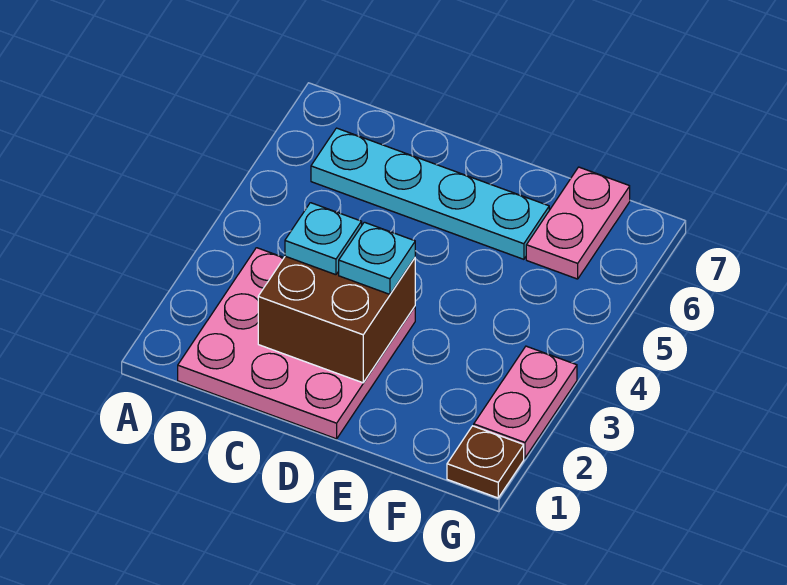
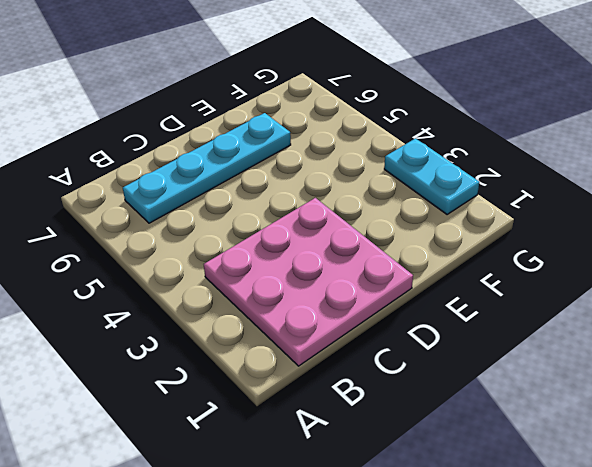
cyan plate G2:G3 level 1 -> pink plate G2:G3 level 1
none -> pink plate F6:F7 level 1
none -> brown plate G1 level 1

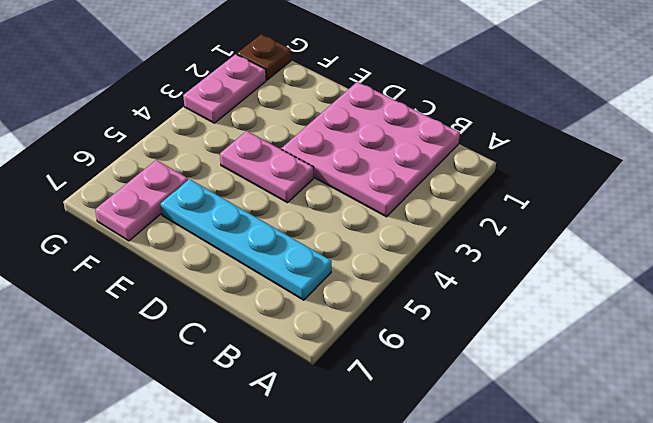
pink plate D4:E4 level 1 -> none
none -> brown brick C2:D3 level 2
none -> cyan plate C3 level 3

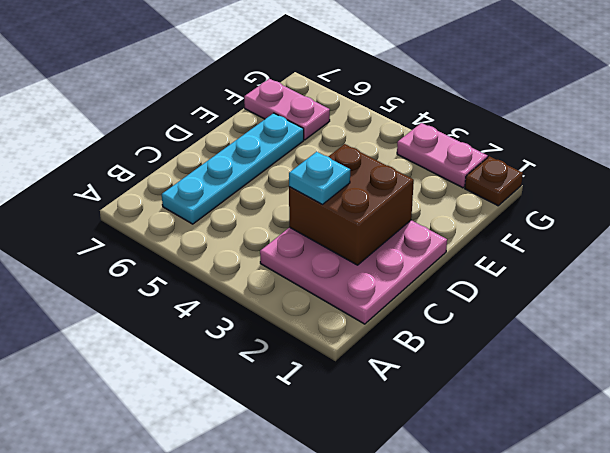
none -> cyan plate D3 level 3

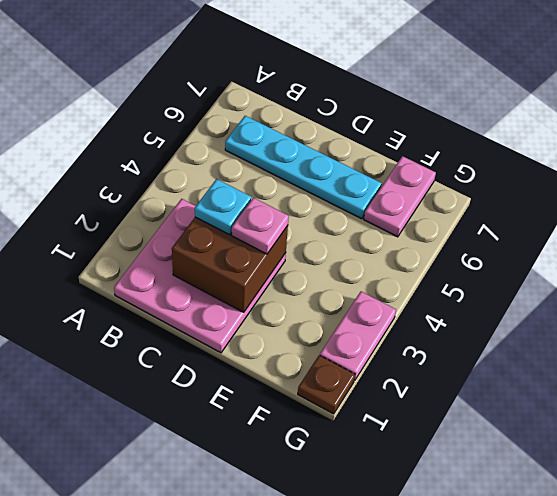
pink plate D3 level 3 -> cyan plate D3 level 3

